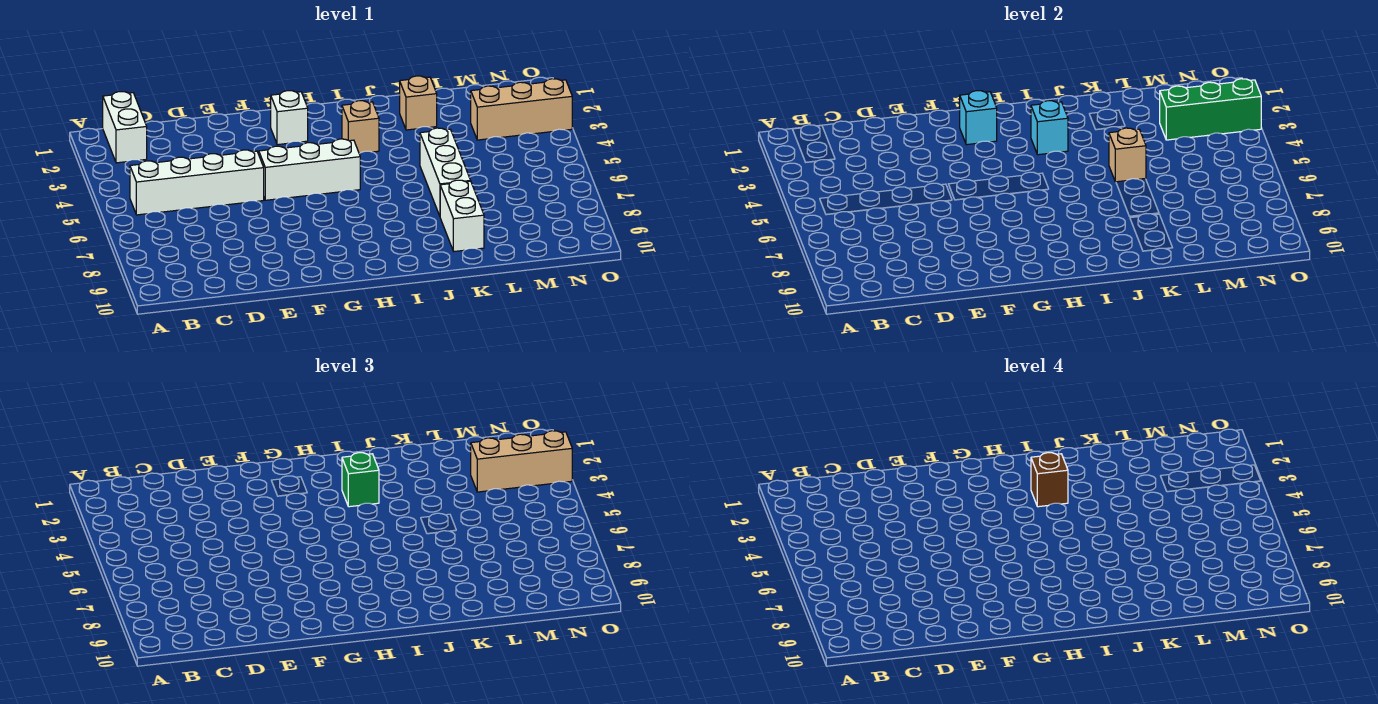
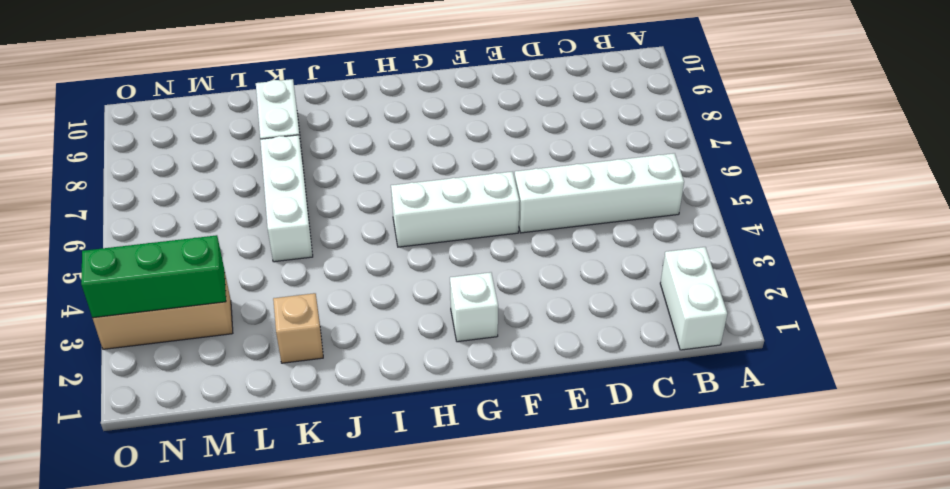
none -> tan brick I3 level 1
none -> cyan brick G2 level 2
none -> cyan brick I3 level 2

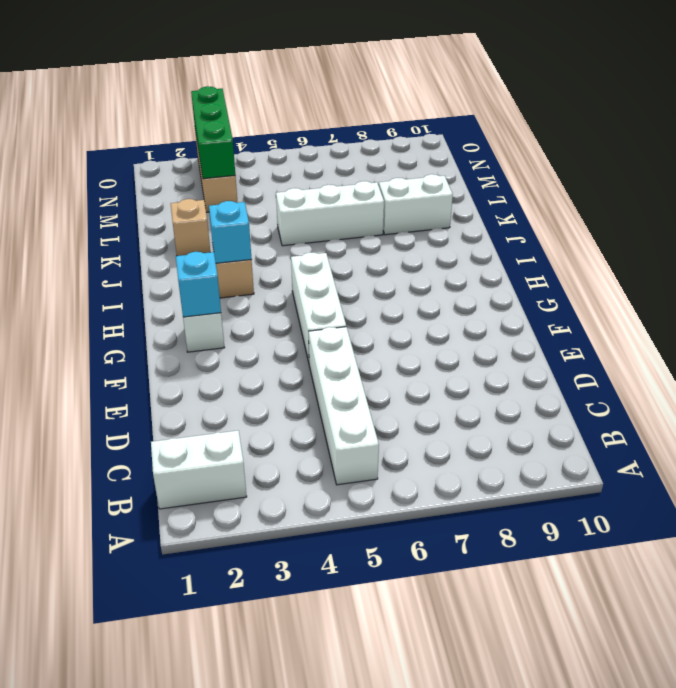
none -> tan brick K5 level 2
none -> green brick I3 level 3
none -> tan brick M3:O3 level 3

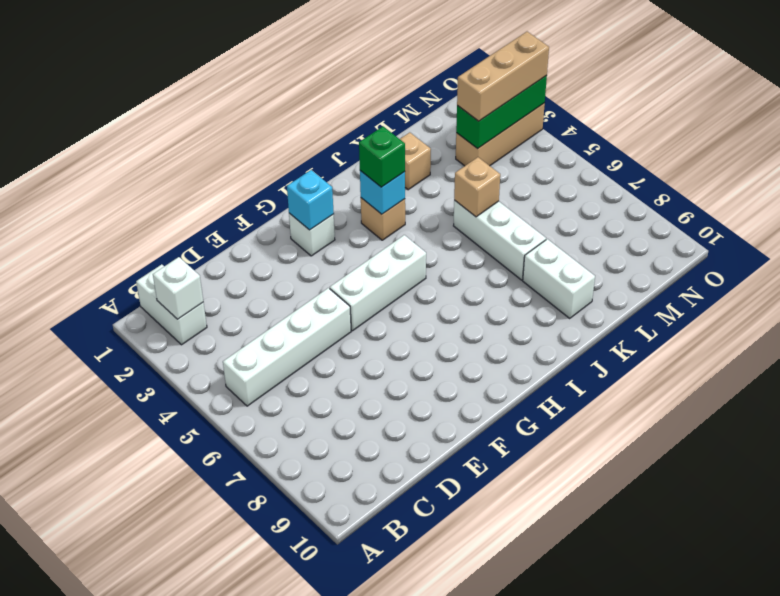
white brick B2 level 2 -> none
none -> brown brick I3 level 4

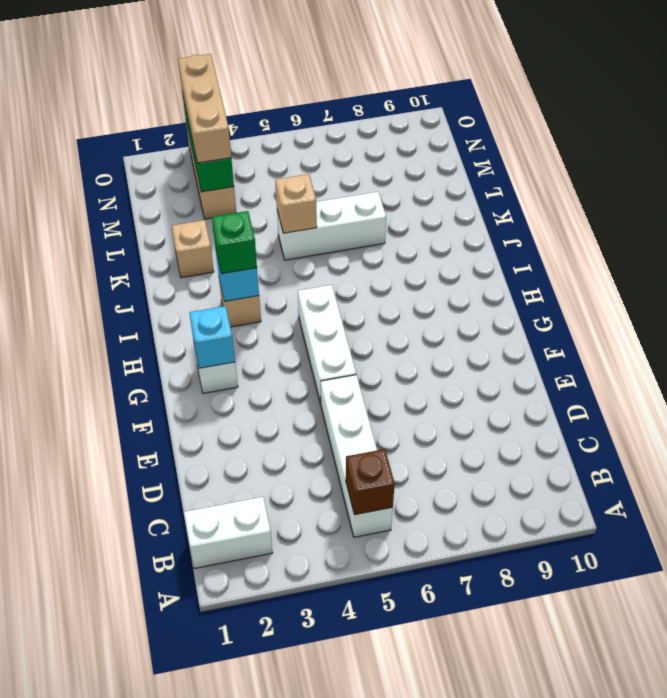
brown brick B5 level 2 -> brown brick I3 level 4
none -> white brick K8:K9 level 1

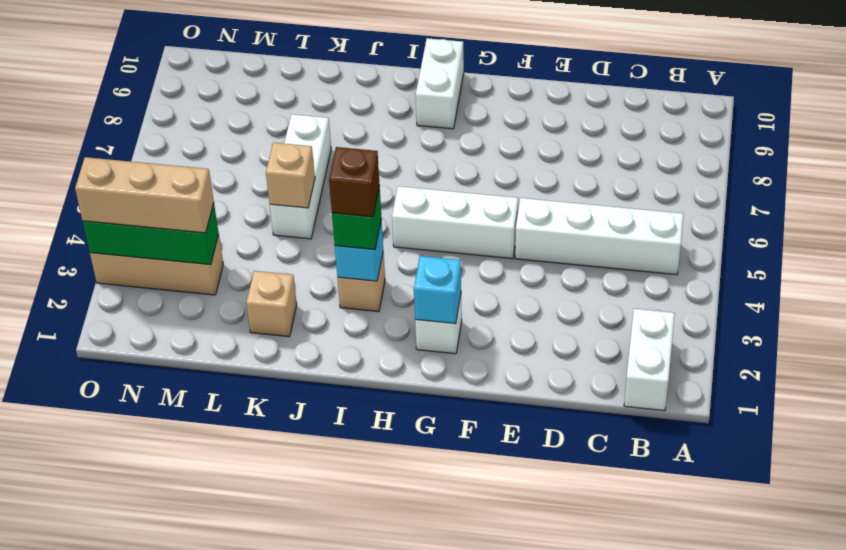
white brick H9:H10 level 1 -> white brick K8:K9 level 1

